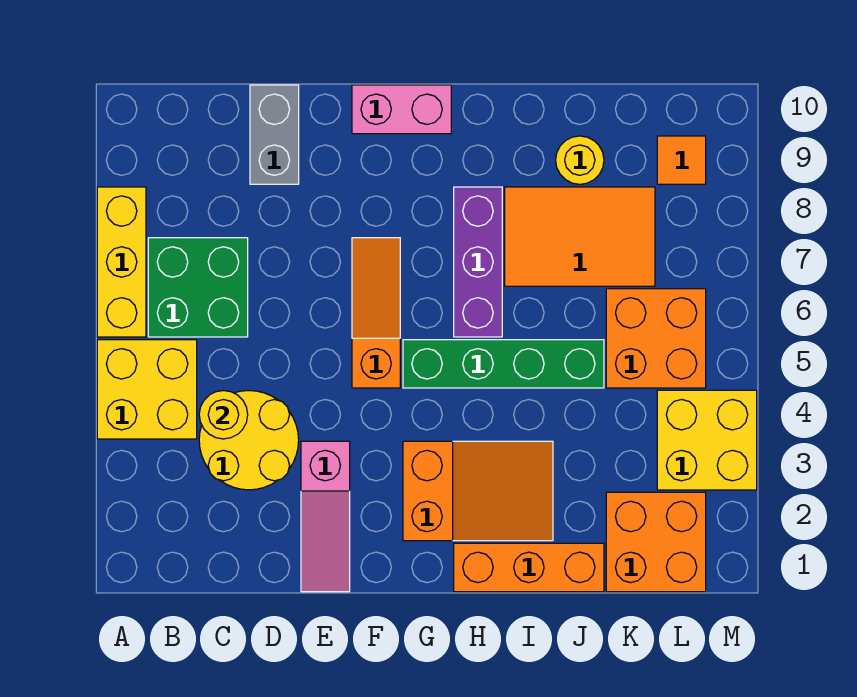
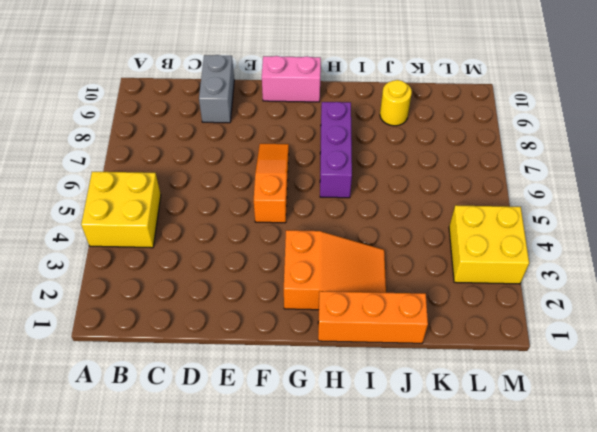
none -> yellow brick A6:A8 level 1
none -> green brick B6:C7 level 1
none -> yellow round brick C3:D4 level 1

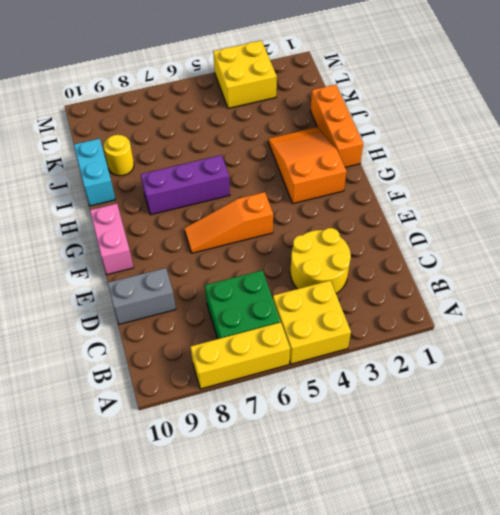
cyan brick I10:J10 level 1 -> none
none -> pink slope E1:E3 level 1 top 3
none -> green brick G5:J5 level 1
none -> orange tile I7:K8 level 1

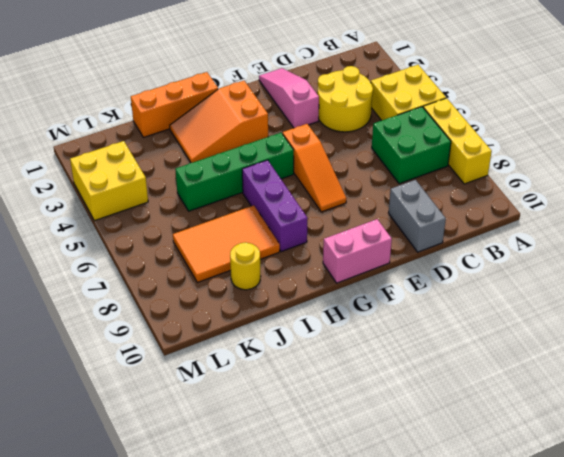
none -> orange brick K1:L2 level 1
none -> orange brick K5:L6 level 1
none -> orange tile L9 level 1

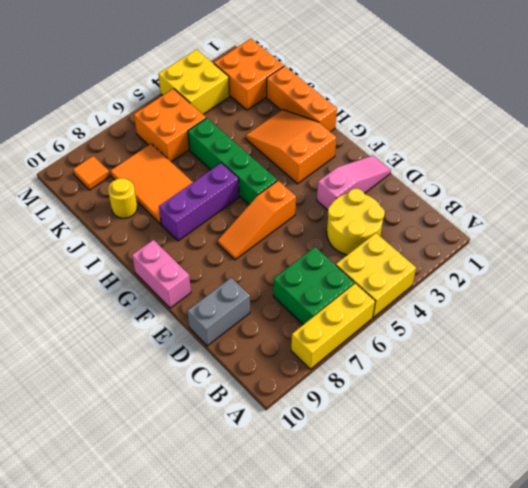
none -> yellow round brick C4 level 2

